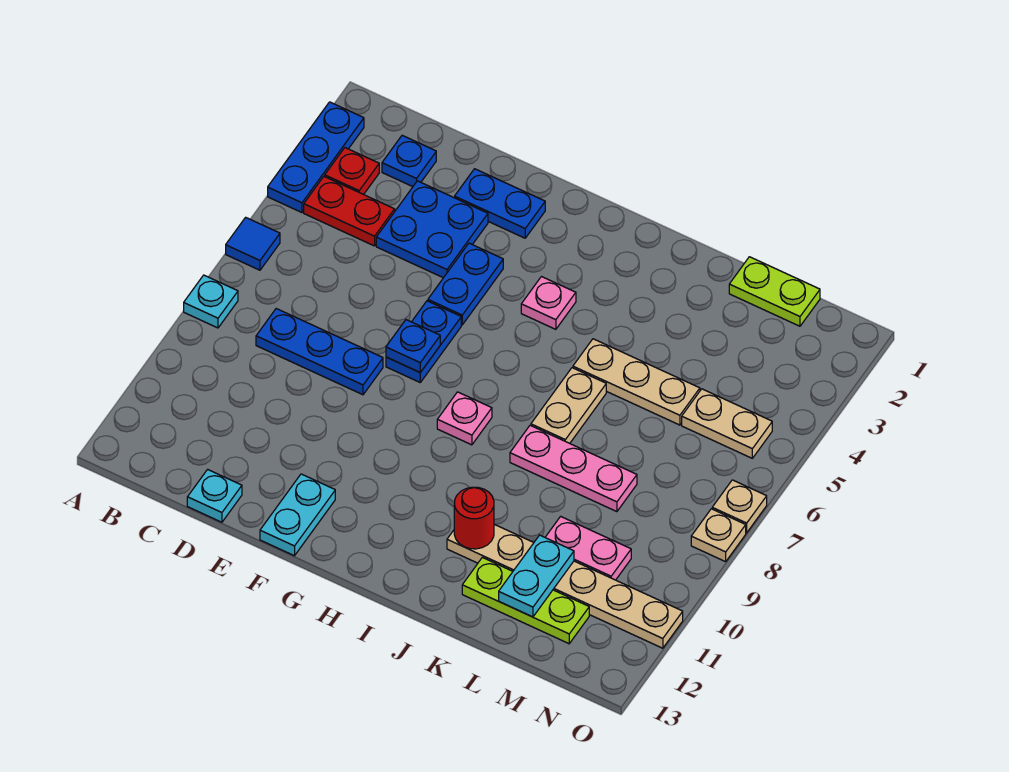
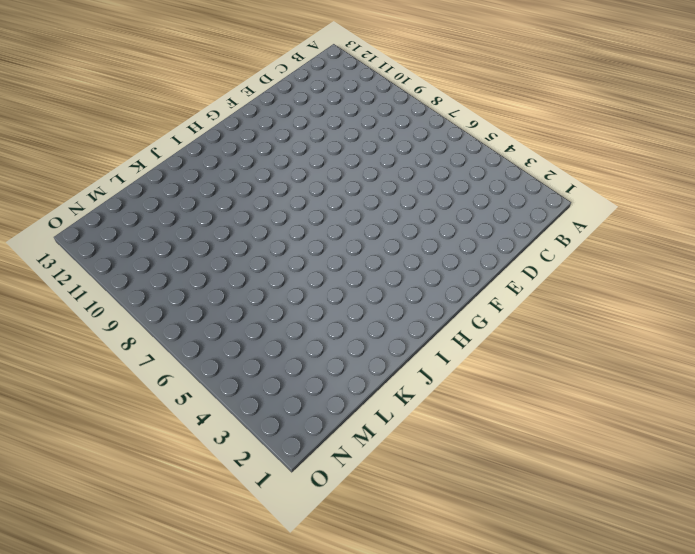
none -> blue plate A2:A4 level 1
none -> blue tile A6 level 1
none -> cyan plate A8 level 1

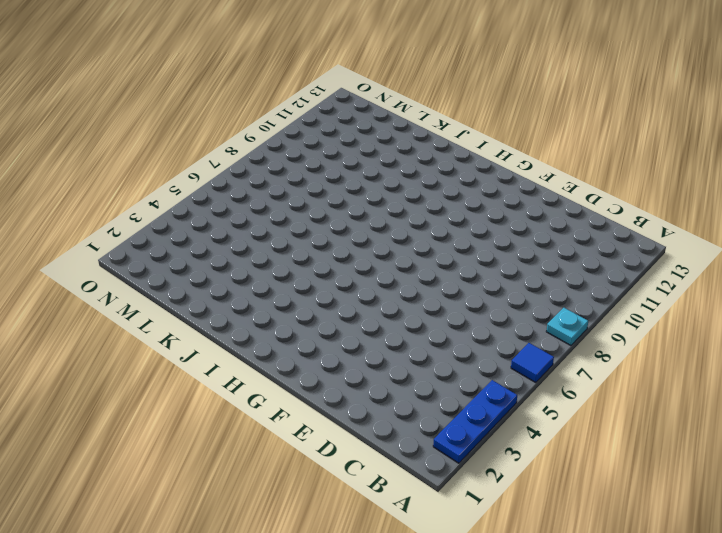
none -> red plate B3 level 1
none -> red plate B4:C4 level 1
none -> blue plate C2 level 1

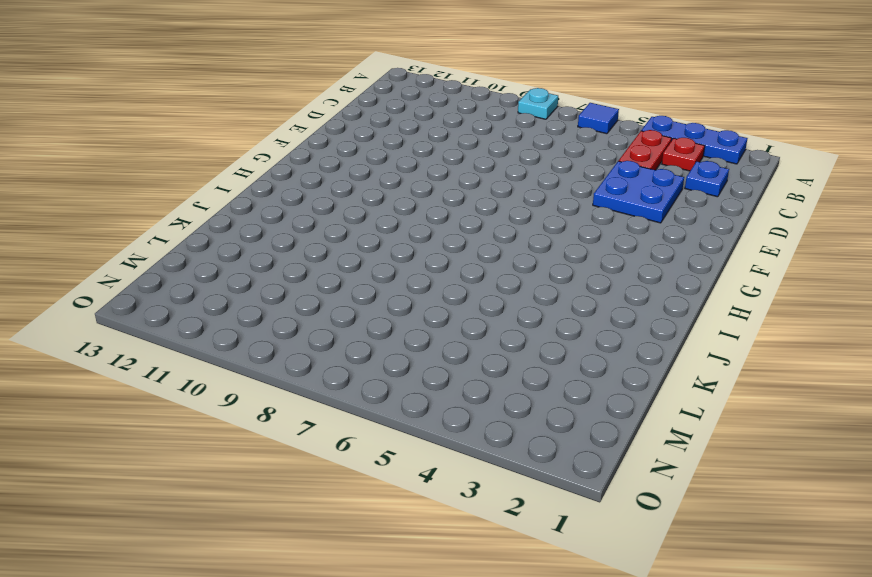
none -> blue plate C8:E8 level 1
none -> cyan plate D13 level 1
none -> blue plate E2:F2 level 1

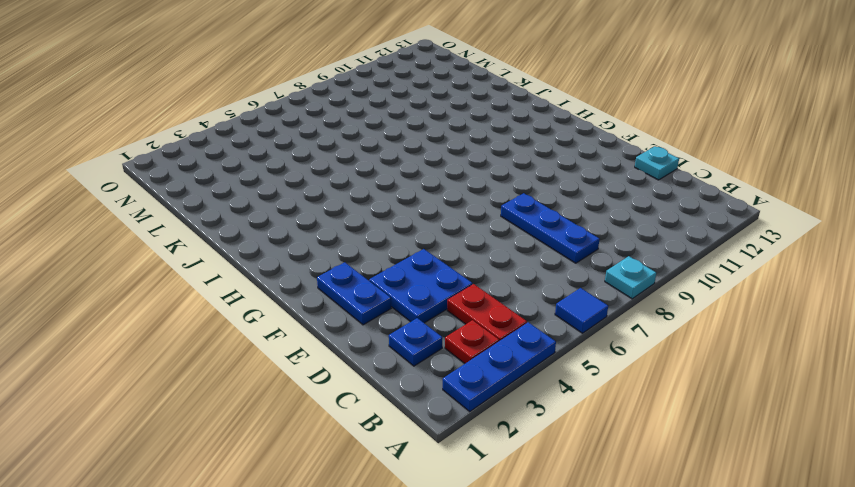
none -> blue plate F4:F5 level 1
none -> blue plate F6:F7 level 1
none -> cyan plate F12:F13 level 1

